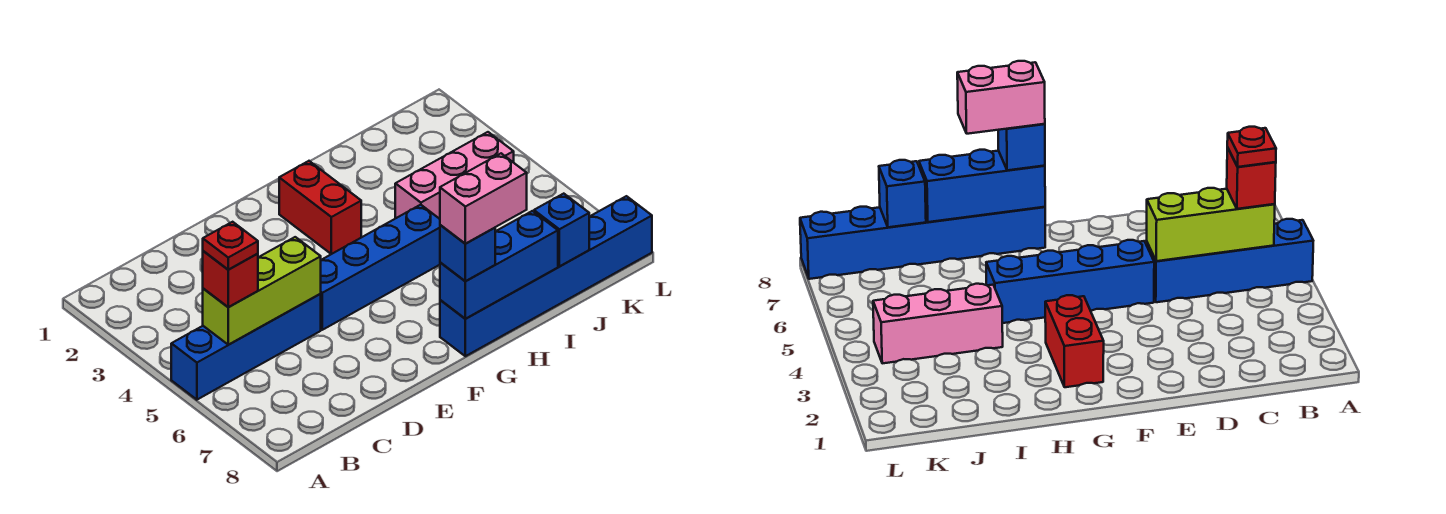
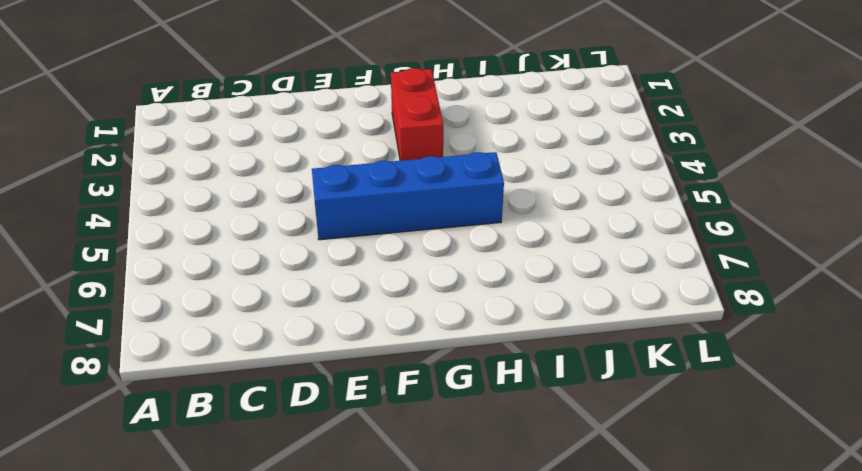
none -> blue brick A5:D5 level 1
none -> blue brick G8:L8 level 1
none -> pink brick I4:K4 level 1

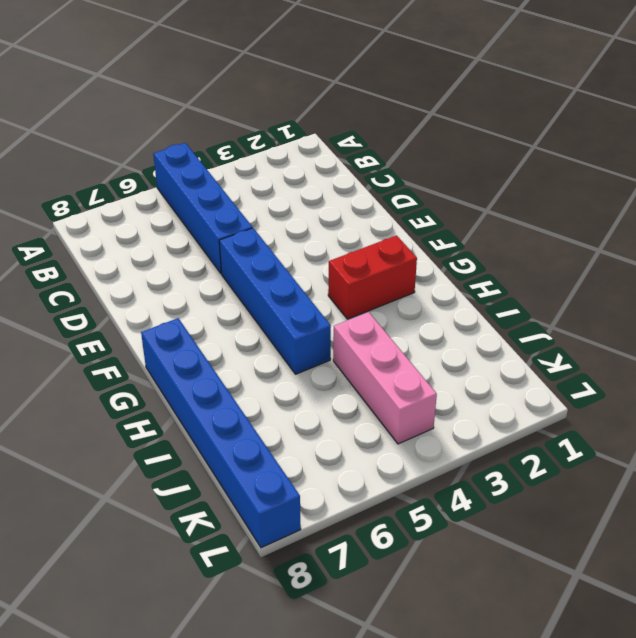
none -> lime brick B5:D5 level 2
none -> blue brick G8:I8 level 2
none -> blue brick J8 level 2

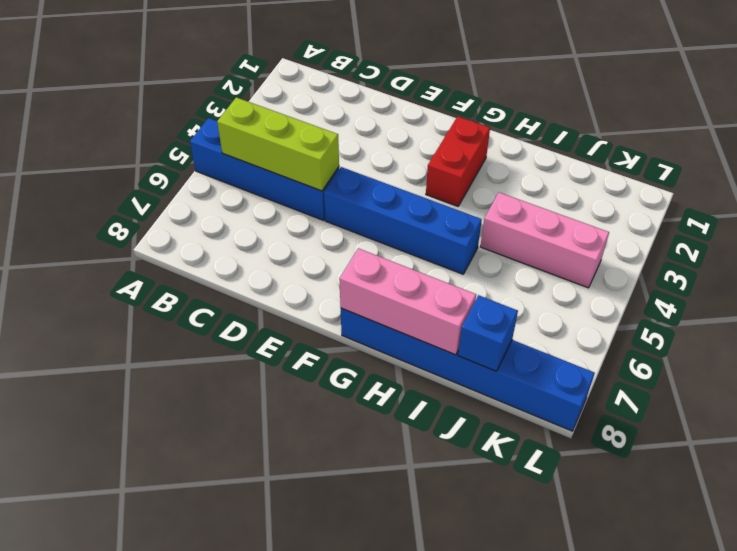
pink brick G8:I8 level 2 -> blue brick G8:I8 level 2
none -> red brick B5 level 3
none -> blue brick G8 level 3
none -> red plate B5 level 4

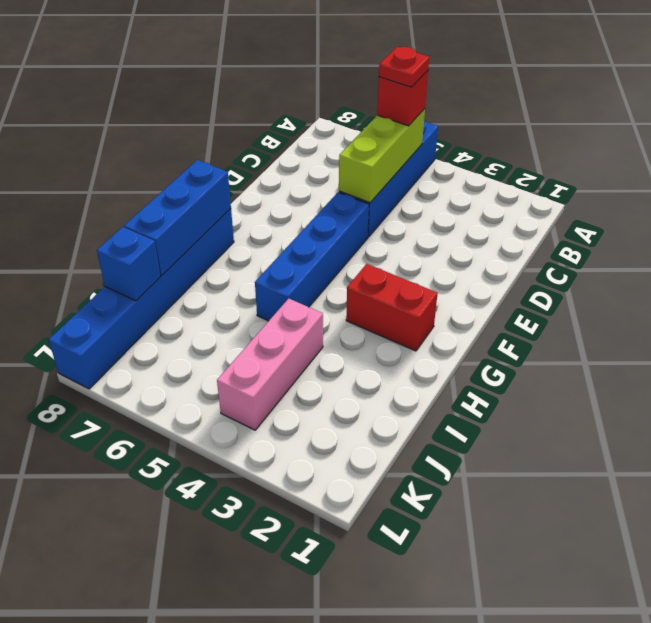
none -> blue brick G8 level 3
none -> pink brick G8:H8 level 4

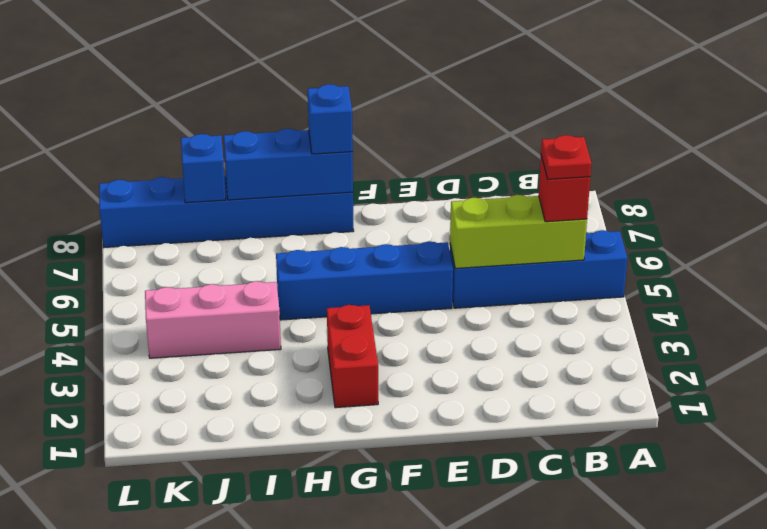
none -> pink brick G8:H8 level 4

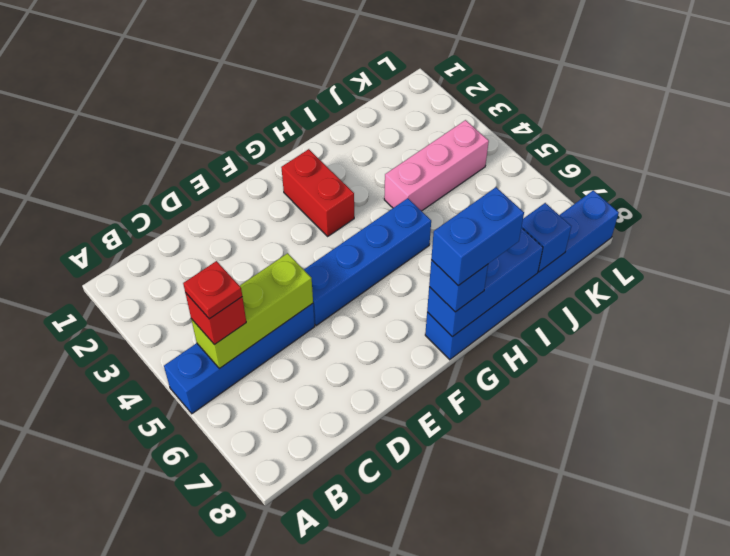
blue brick G8:H8 level 4 -> pink brick G8:H8 level 4

